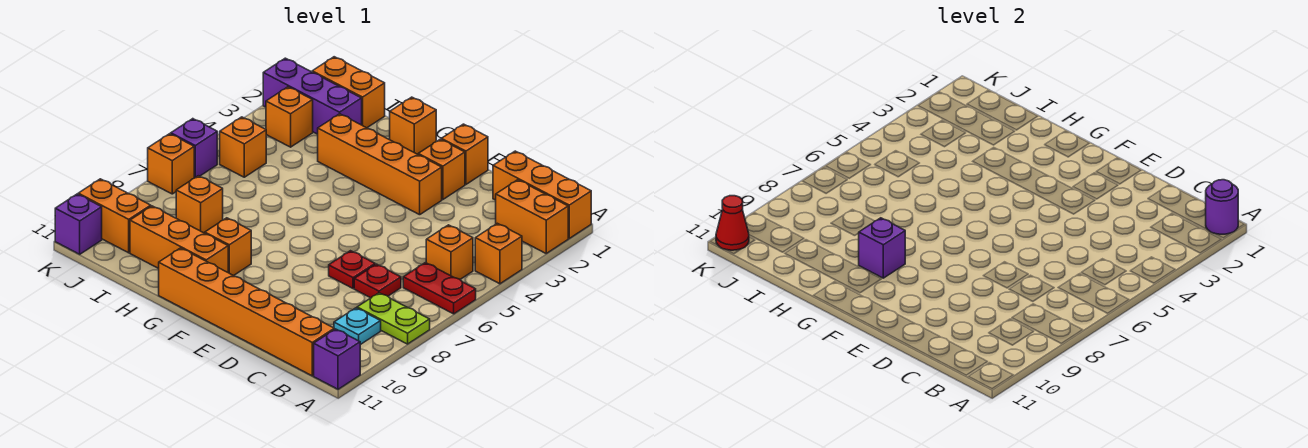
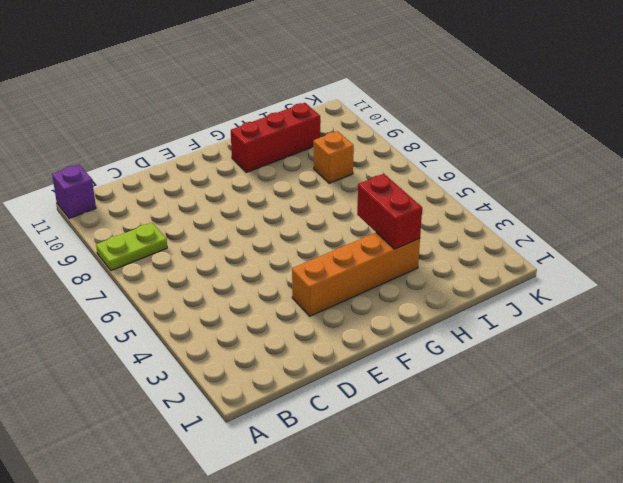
red brick G10:I10 level 1 -> orange brick G10:I10 level 1
red brick H3:H4 level 2 -> none
none -> orange brick A1:C1 level 1
none -> orange brick A2:B2 level 1
none -> orange brick A4 level 1

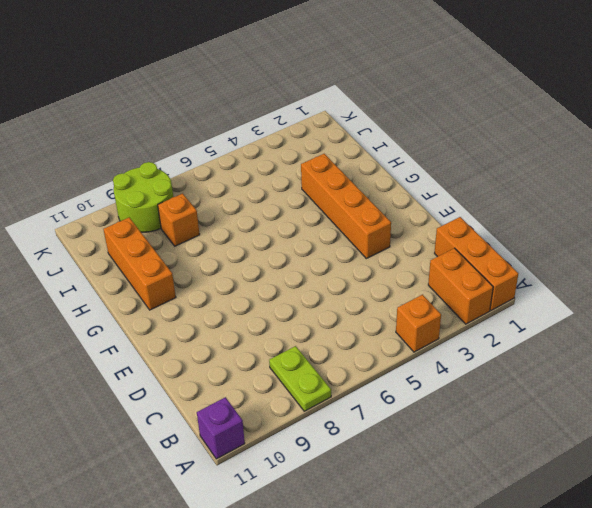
lime round brick J8:K9 level 1 -> none
none -> red plate A6:B6 level 1
none -> orange brick B5 level 1
none -> cyan plate B9 level 1

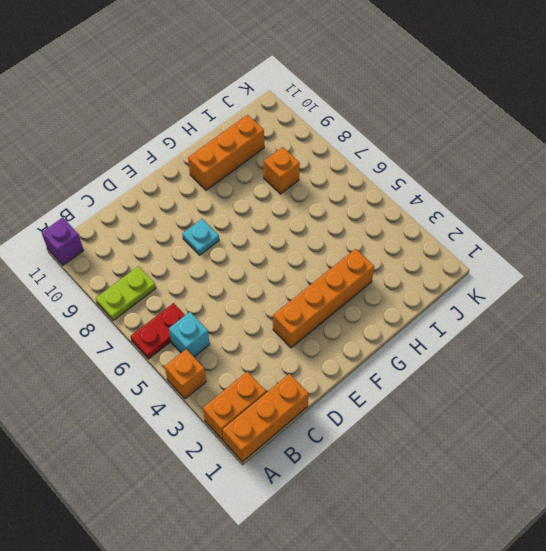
cyan brick B5 level 1 -> orange brick B5 level 1
cyan plate E8 level 1 -> cyan plate B9 level 1
none -> orange brick B11:G11 level 1
none -> red plate C7 level 1
none -> red plate D7 level 1

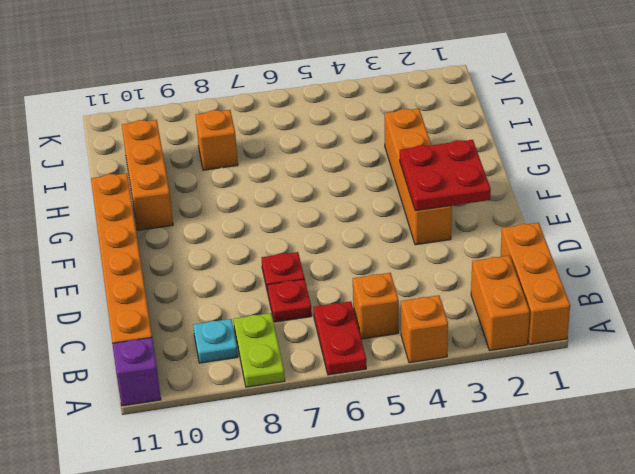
red plate E2:F3 level 2 -> none
none -> orange brick E1 level 1
none -> orange brick E2 level 1
none -> orange brick G1 level 1

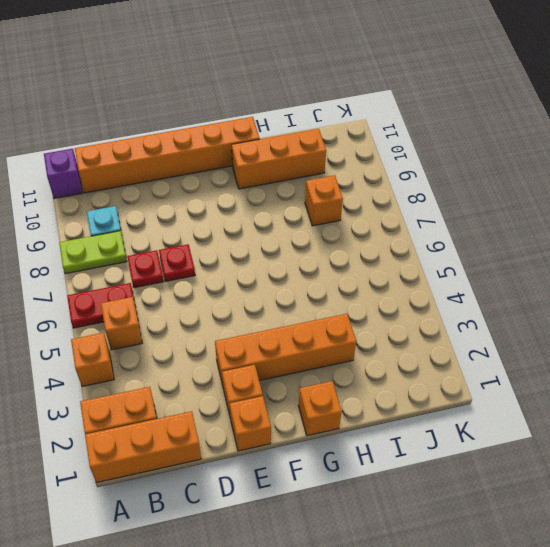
none -> orange brick G9 level 1
none -> orange brick I1:J1 level 1
none -> purple brick I2:K2 level 1

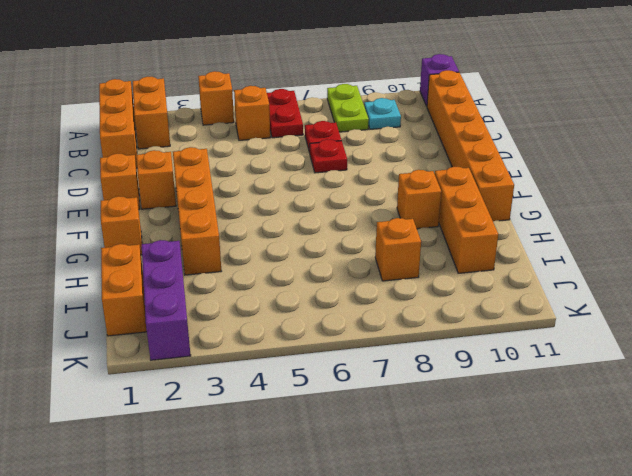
none -> orange brick J3 level 1
none -> orange brick J5 level 1
none -> orange brick J10:K10 level 1

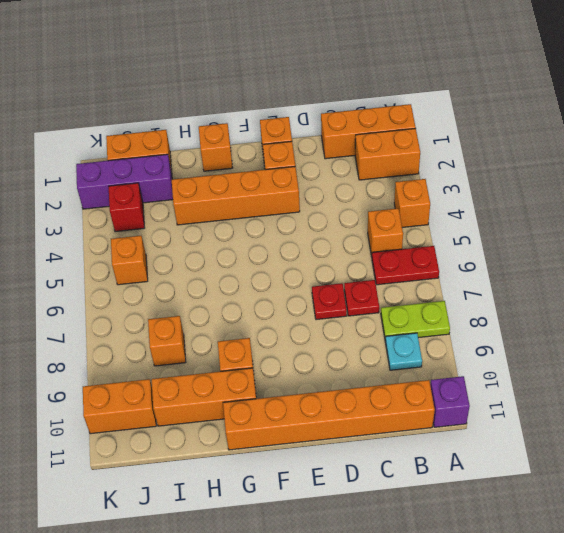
red brick J3 level 1 -> orange brick J3 level 1
none -> purple brick K6 level 1
none -> orange brick K7 level 1
none -> purple brick K11 level 1

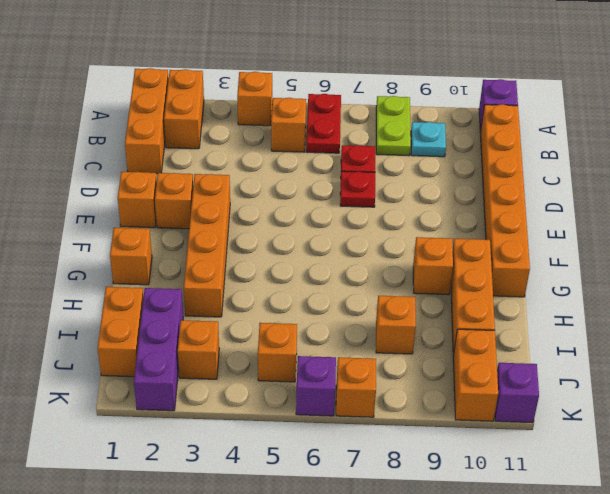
none -> purple round brick A1 level 2
none -> purple brick G9 level 2
none -> red cone K11 level 2

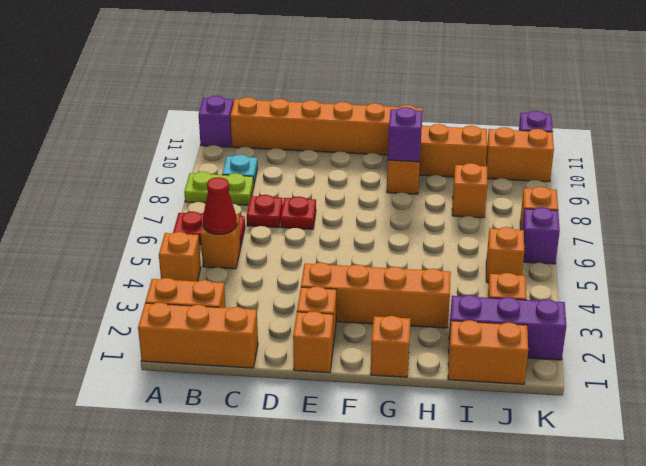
red cone B5 level 2 -> red cone K11 level 2
none -> purple round brick A1 level 2

